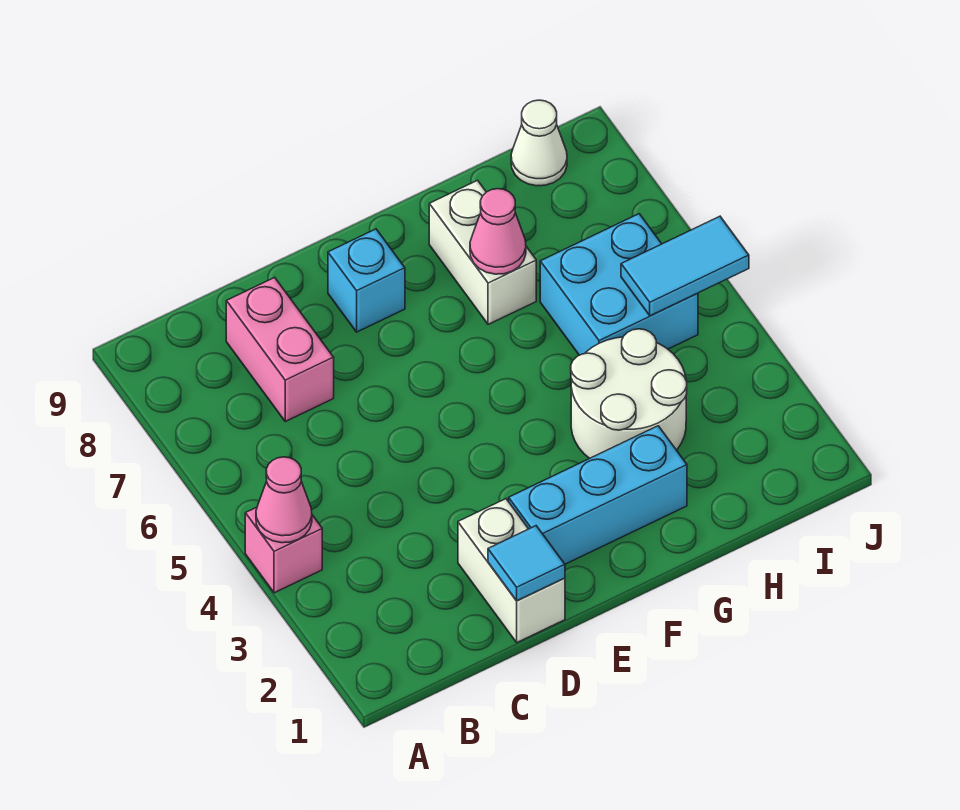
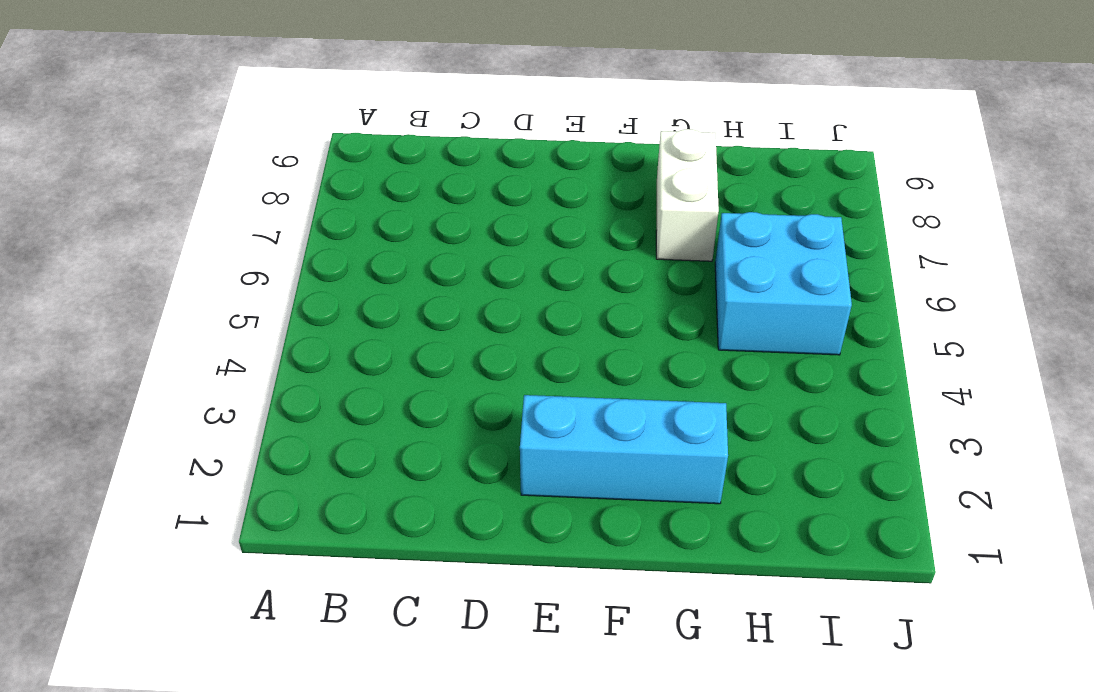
none -> pink brick A4 level 1
none -> pink brick C7:C8 level 1
none -> white brick D1:D2 level 1

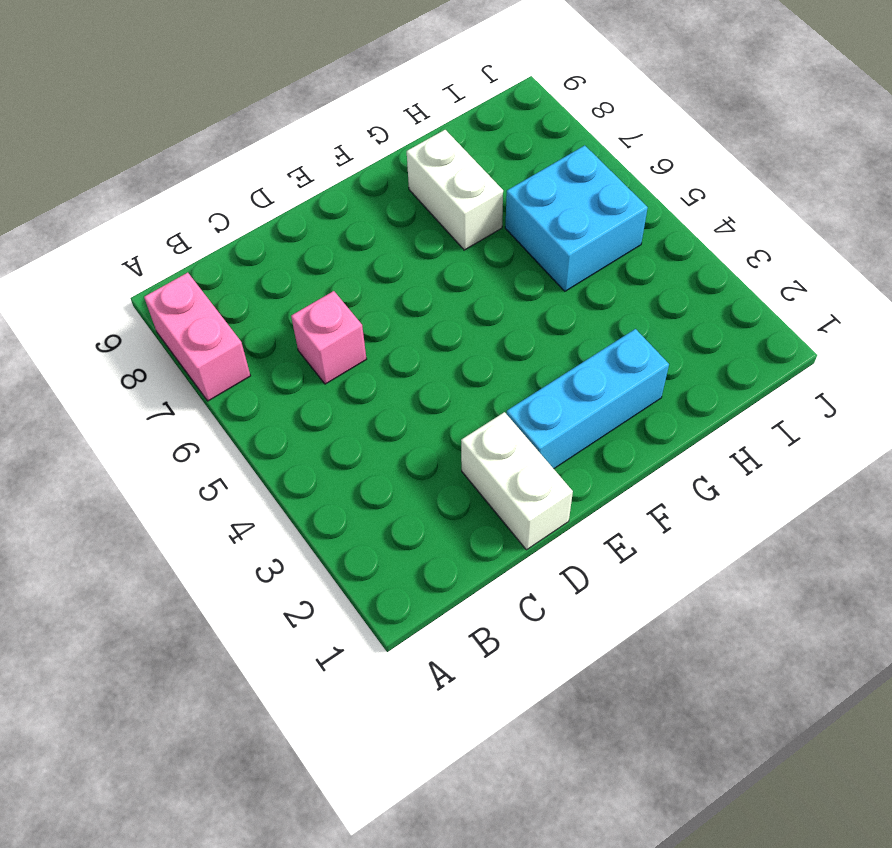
pink brick A7:A8 level 1 -> pink brick C7:C8 level 1
pink brick C6 level 1 -> pink brick A4 level 1
none -> cyan brick E8 level 1
none -> white round brick G3:H4 level 1
none -> white cone I9 level 1

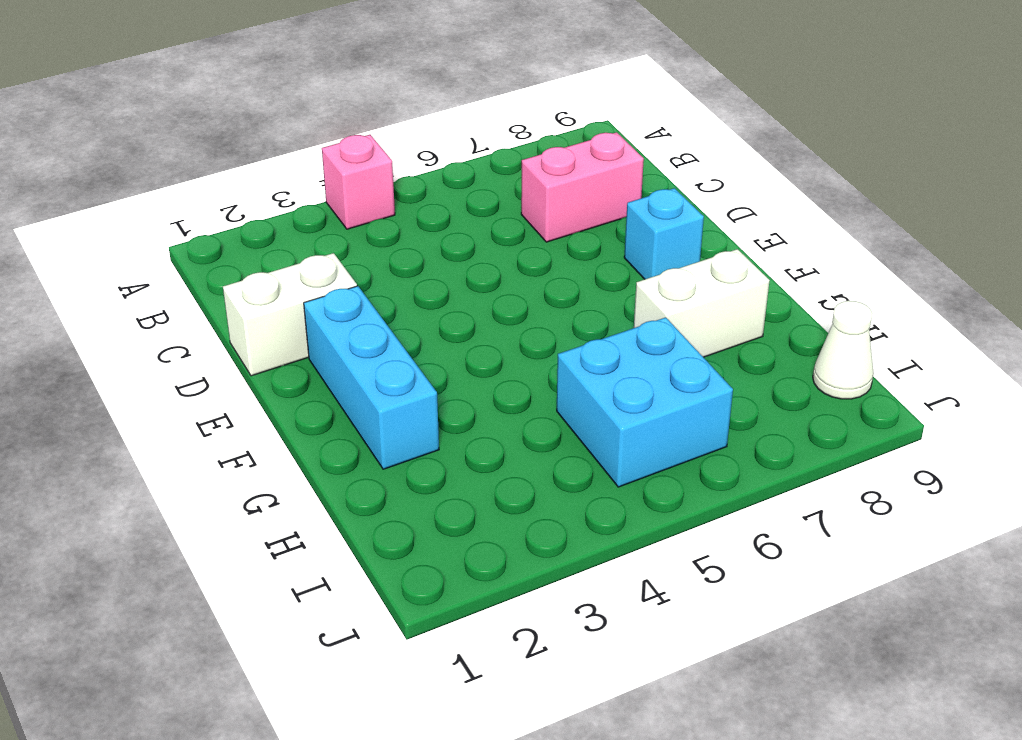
none -> white round brick G3:H4 level 1
none -> pink cone A4 level 2
none -> cyan tile D1 level 2

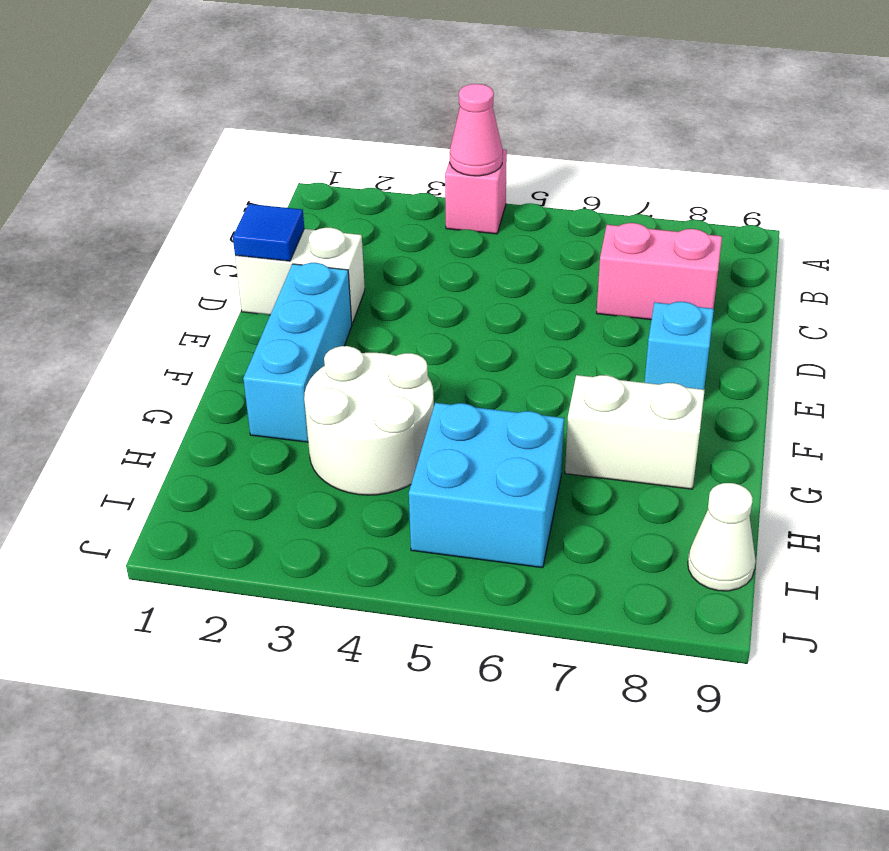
blue tile D1 level 2 -> cyan tile D1 level 2
none -> pink cone G7 level 2
none -> cyan tile I5:J5 level 2

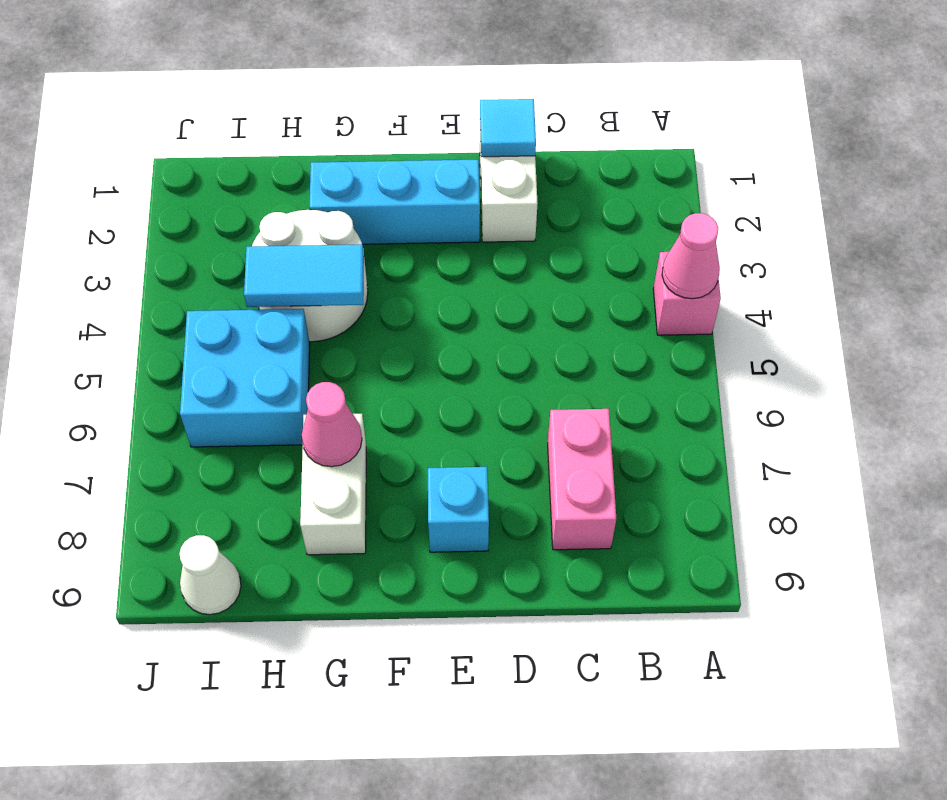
cyan tile G4:H4 level 2 -> cyan tile I5:J5 level 2

